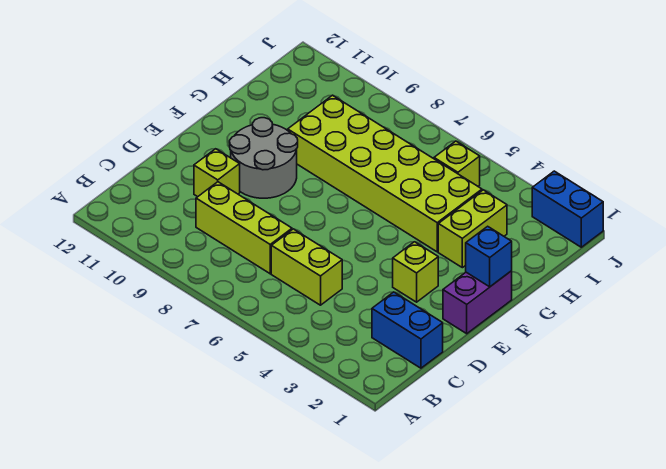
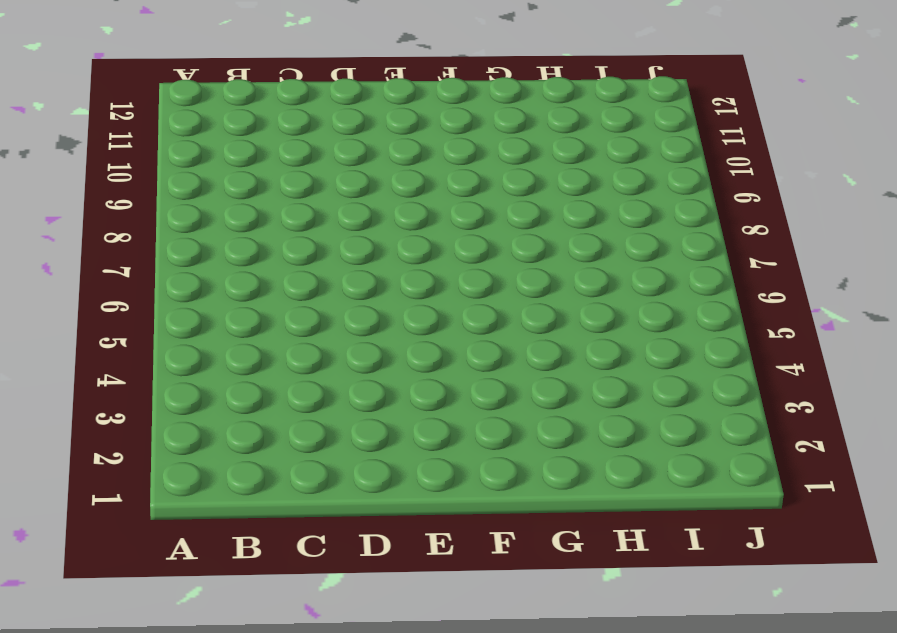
none -> blue brick C1:C2 level 1
none -> lime brick C5:C6 level 1
none -> lime brick C7:C9 level 1

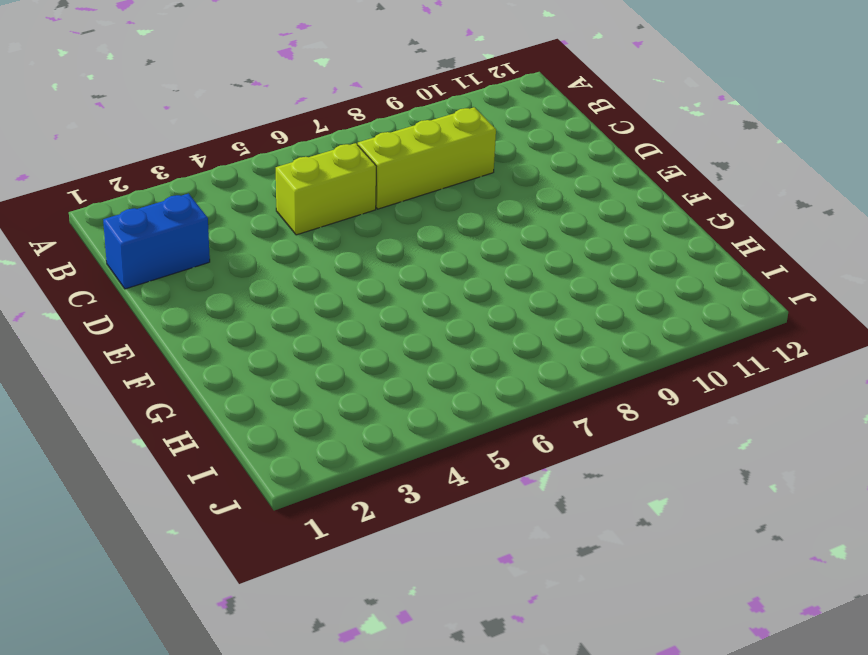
none -> lime brick D10 level 1
none -> purple brick E1:F1 level 1
none -> lime brick E3 level 1

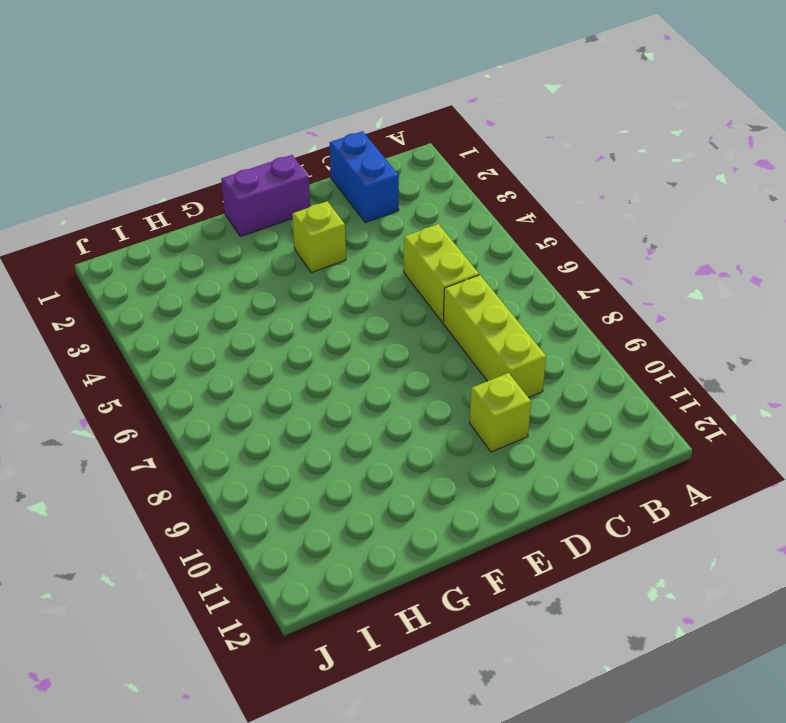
none -> grey round brick E9:F10 level 1
none -> lime brick G3:H3 level 1
none -> lime brick G4:H9 level 1

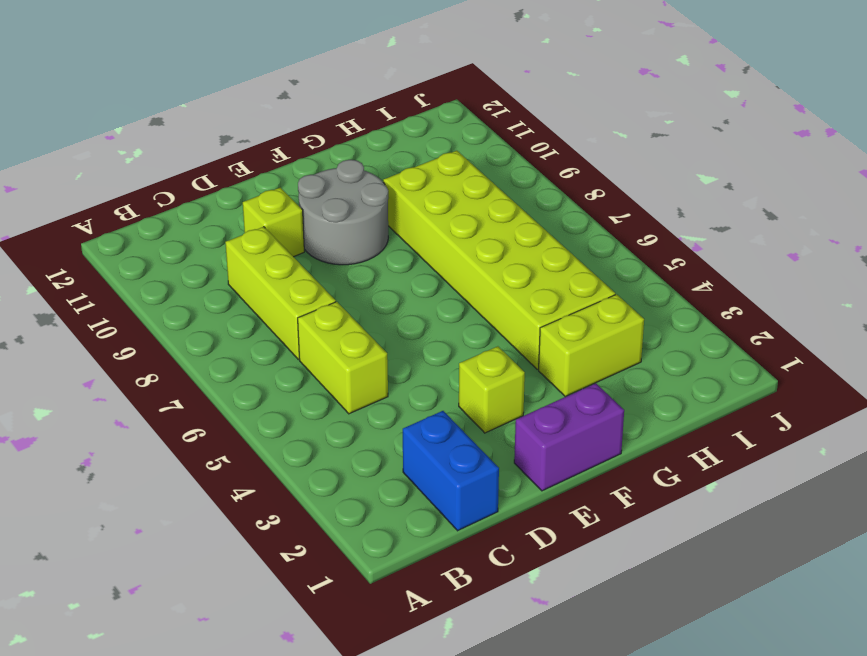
none -> lime brick I5 level 1
none -> blue brick J1:J2 level 1
none -> blue brick F1 level 2

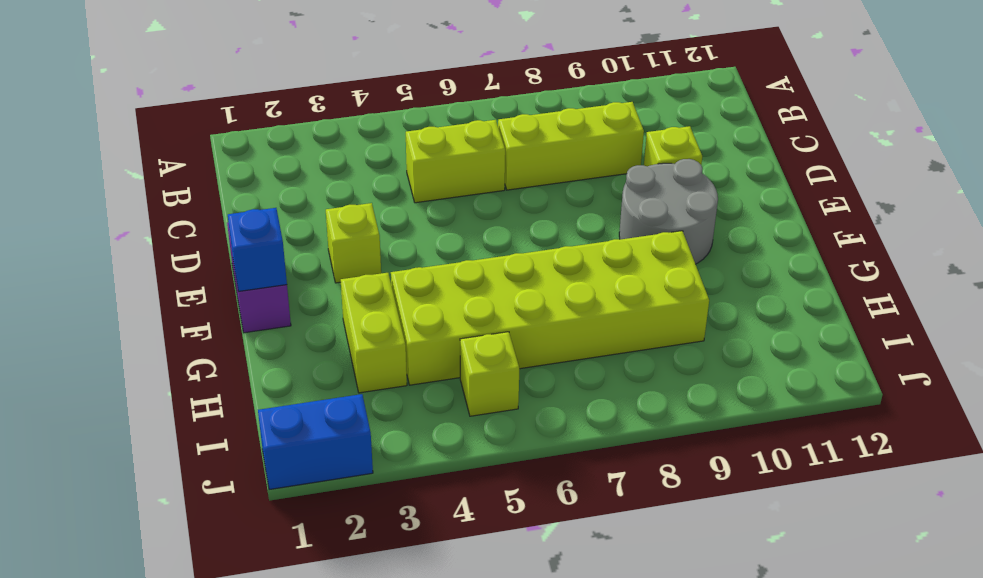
none -> blue brick C1:C2 level 1

